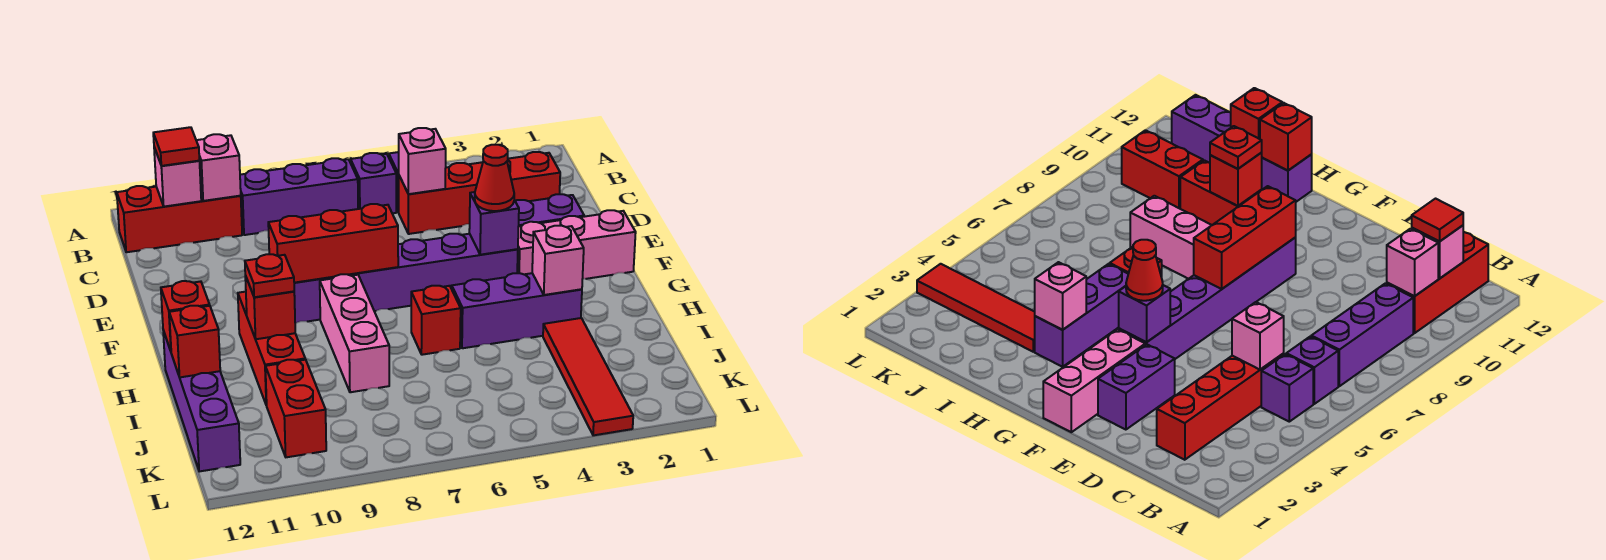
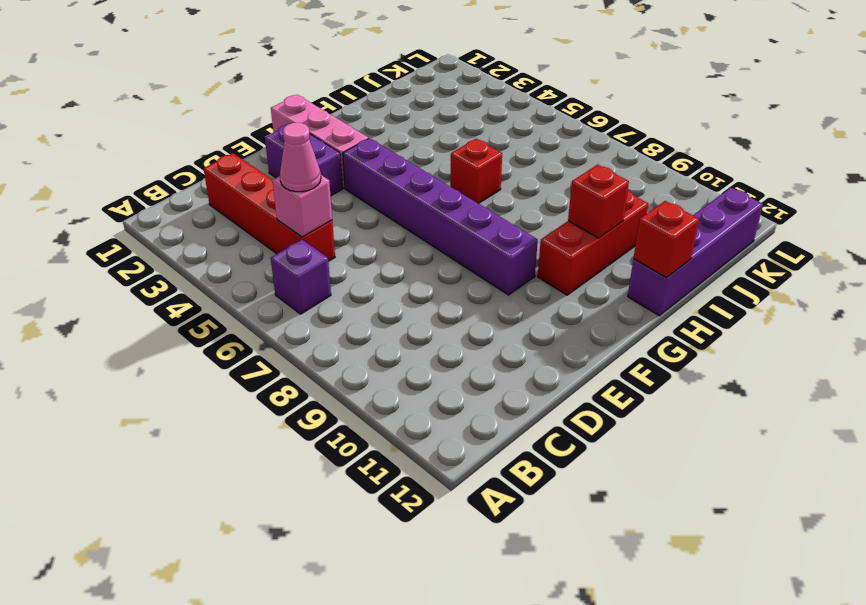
pink cone C5 level 3 -> none
none -> purple brick B5 level 1
none -> purple brick B7:B9 level 1
none -> red brick B10:B12 level 1

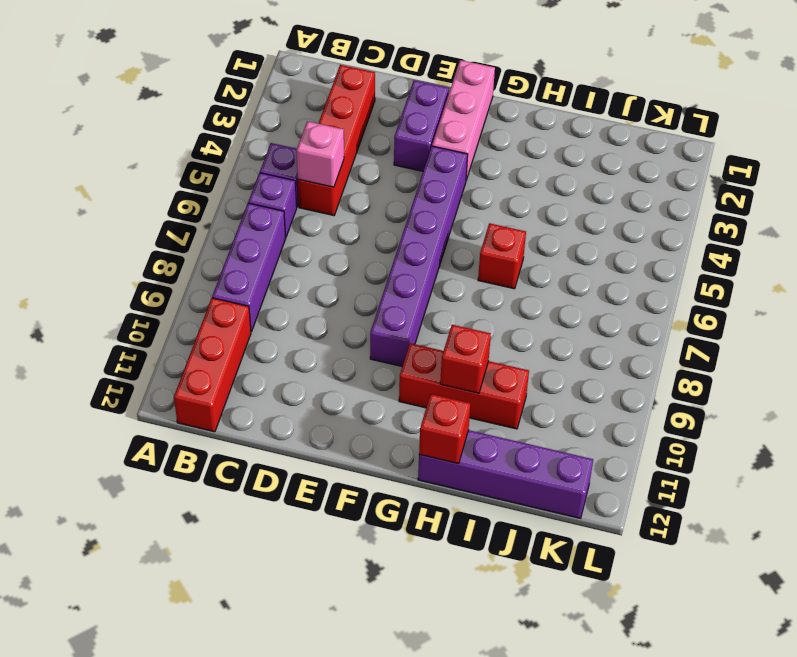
none -> pink brick G8:I8 level 1
none -> purple brick H3:H5 level 1
none -> red tile I3:L3 level 1

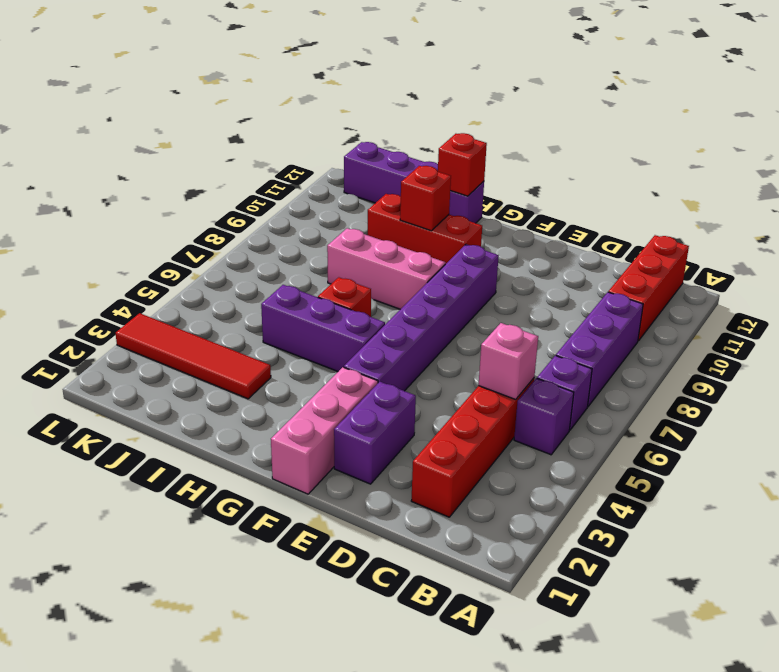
purple brick G5:I5 level 1 -> purple brick H3:H5 level 1
none -> red brick J10:K10 level 1
none -> pink brick B10 level 2
none -> pink brick B11 level 2

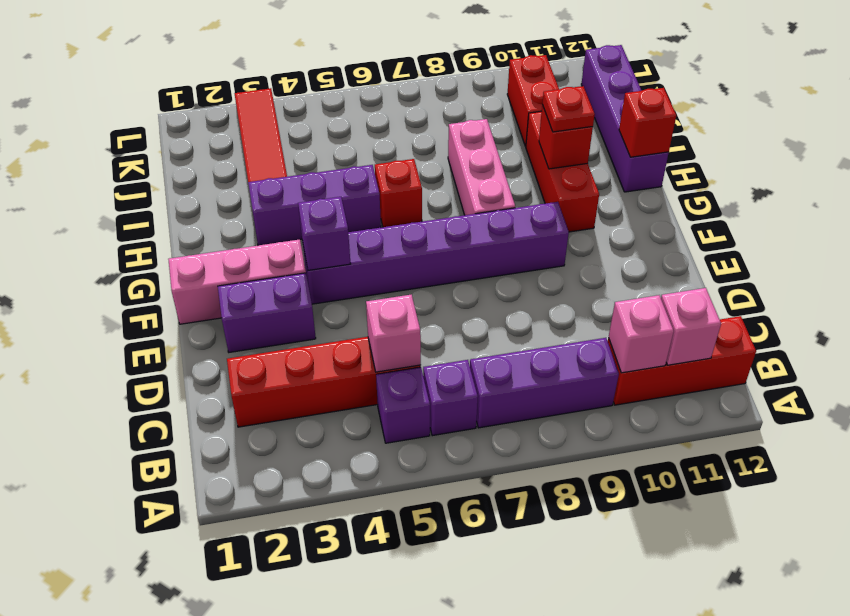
none -> red brick F7:F9 level 2
none -> pink brick H3 level 2
none -> red brick I12 level 2

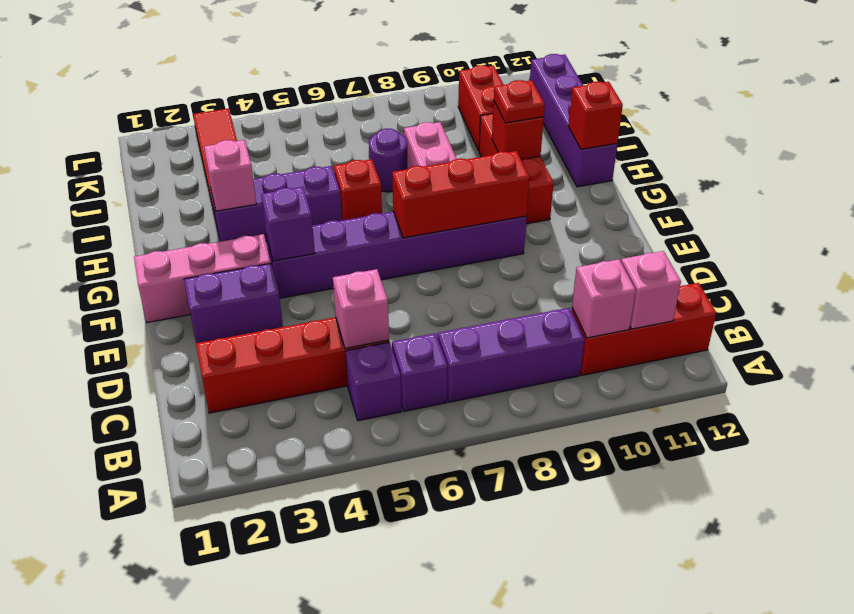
purple round brick I7 level 1 -> none
none -> red brick I12 level 2
none -> red tile B11 level 3
none -> red cone F4 level 3

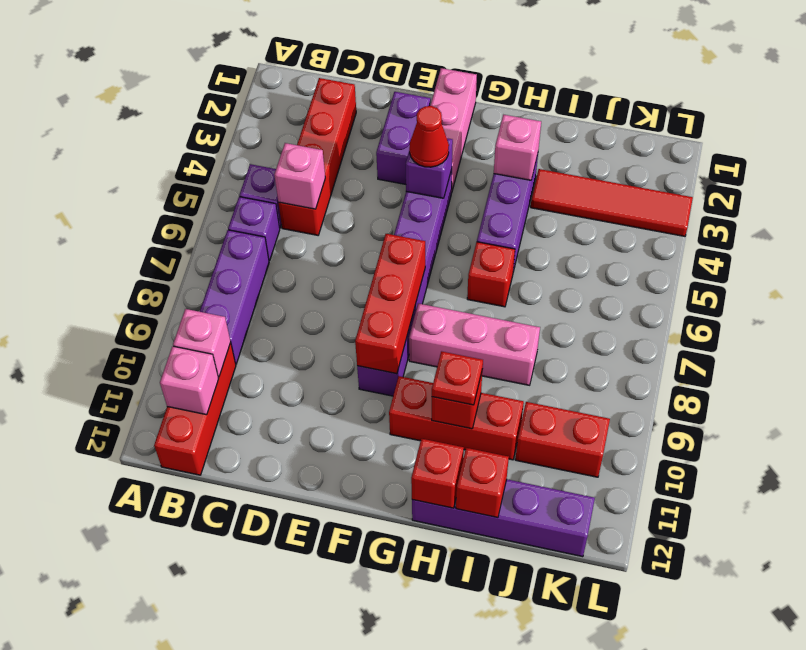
none -> red tile B11 level 3

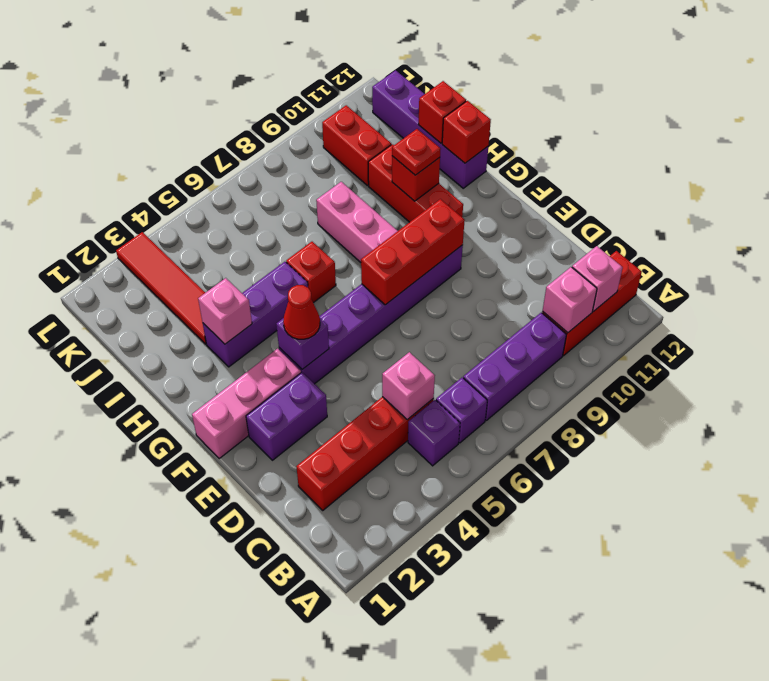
none -> red tile B11 level 3

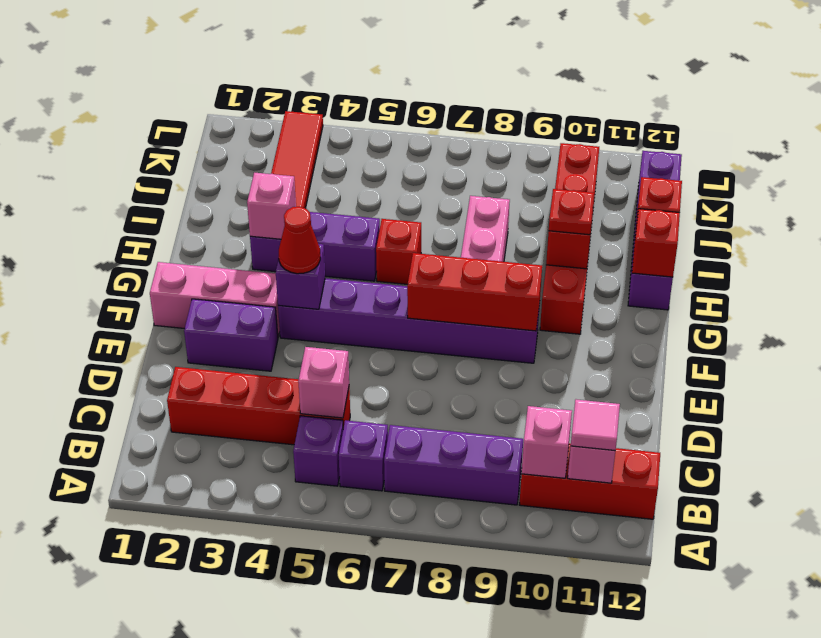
pink tile B11 level 3 -> red tile B11 level 3

